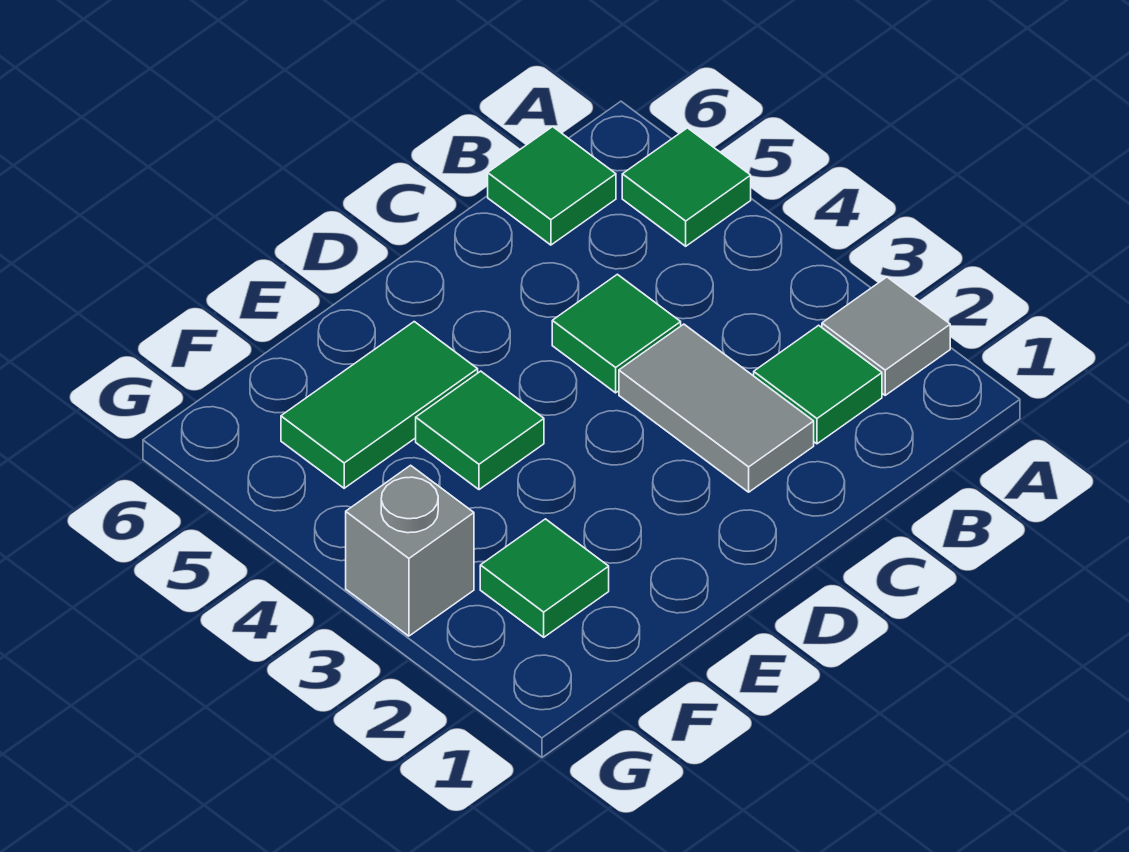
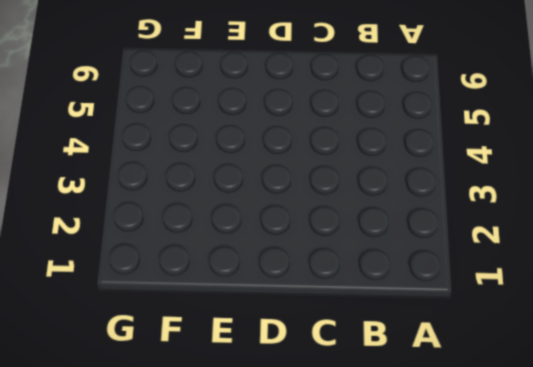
none -> grey tile A2 level 1
none -> green tile A5 level 1

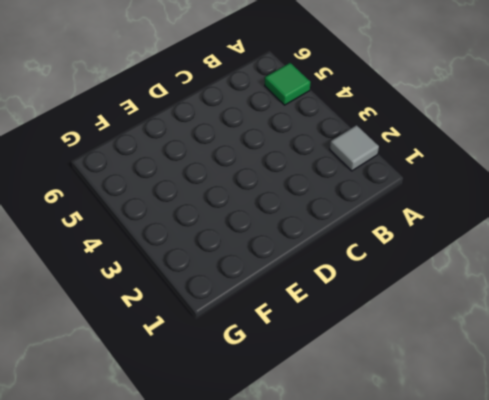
none -> green tile B2 level 1
none -> green tile B6 level 1

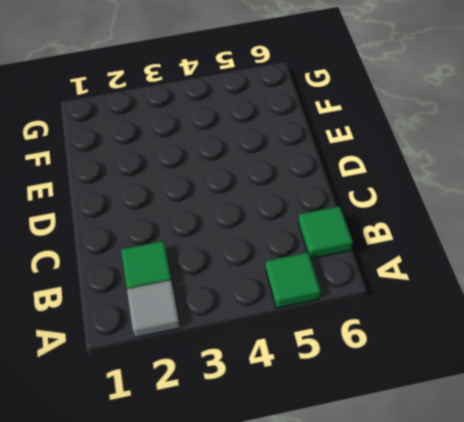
none -> grey tile C2:C3 level 1
none -> green tile C4 level 1

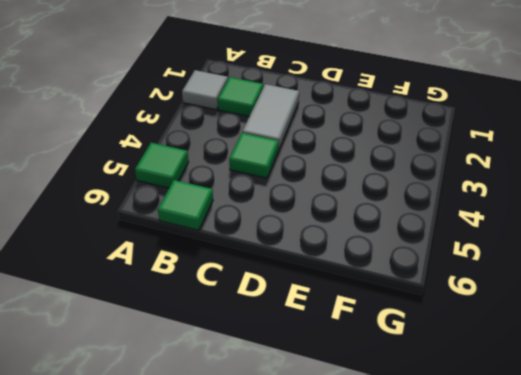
none -> green tile E4 level 1
none -> green tile E5:F5 level 1

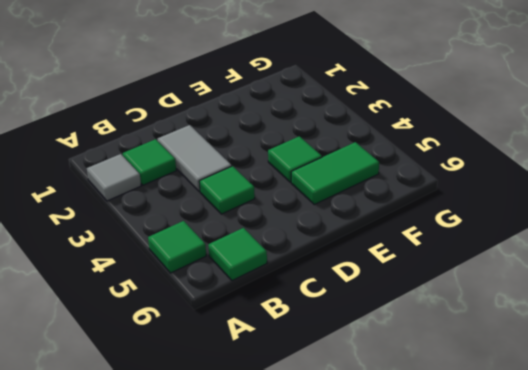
none -> green tile F2 level 1
none -> grey brick G3 level 1

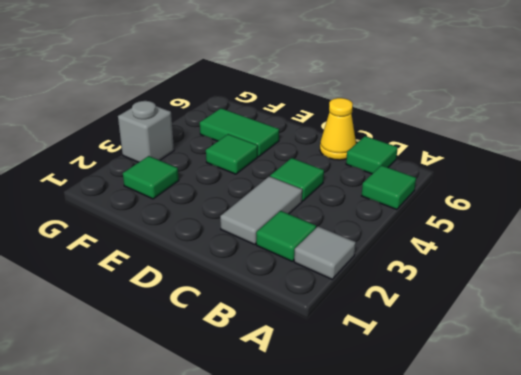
yellow cone C6 level 1 -> none

